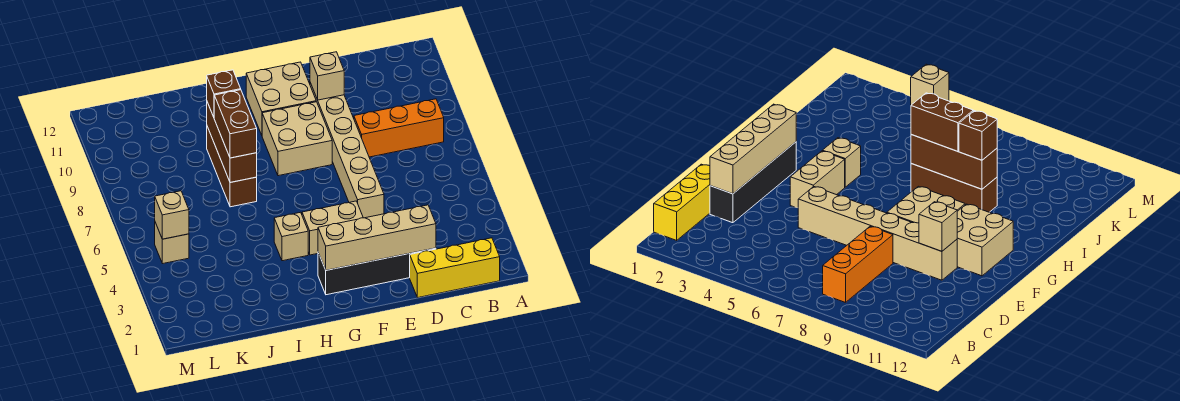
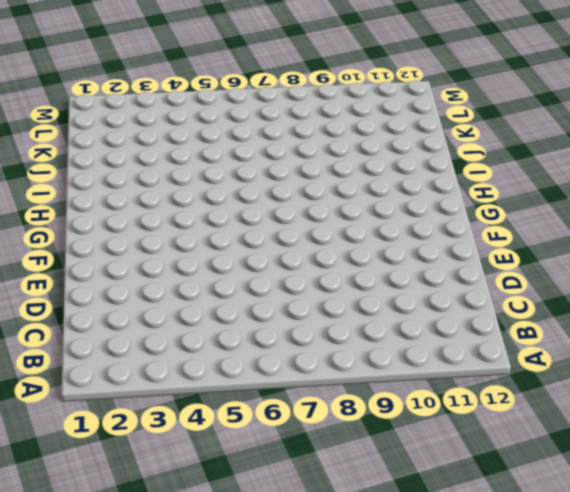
none -> yellow brick B1:D1 level 1
none -> orange brick B8:D8 level 1
none -> black brick D2:G2 level 1

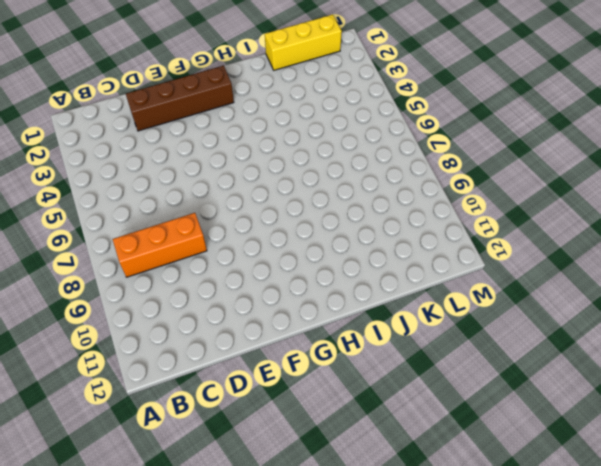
brown brick D2:G2 level 1 -> black brick D2:G2 level 1
yellow brick J1:L1 level 1 -> yellow brick B1:D1 level 1
none -> tan brick E5:E10 level 1
none -> tan brick F4:G4 level 1
none -> tan brick F8:G9 level 1

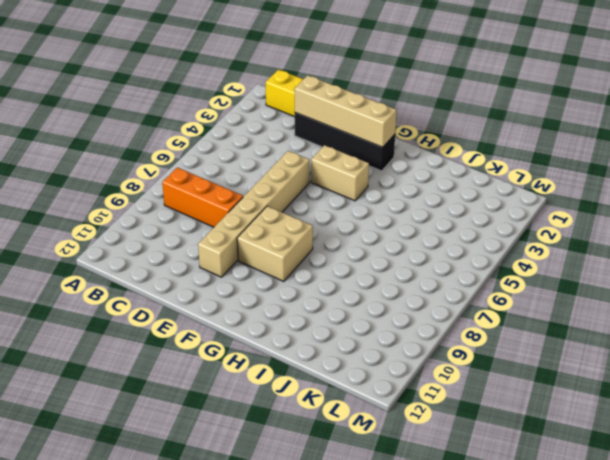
none -> tan brick F10:G11 level 1
none -> tan brick H4 level 1
none -> brown brick I7:I9 level 1

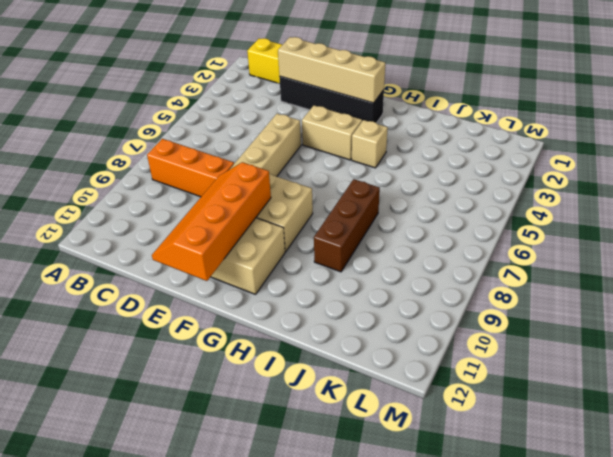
orange slope E9:F12 level 2 top F -> tan brick E10 level 2
none -> tan brick L5 level 1
none -> brown brick I7:I9 level 2
none -> tan brick L5 level 2

